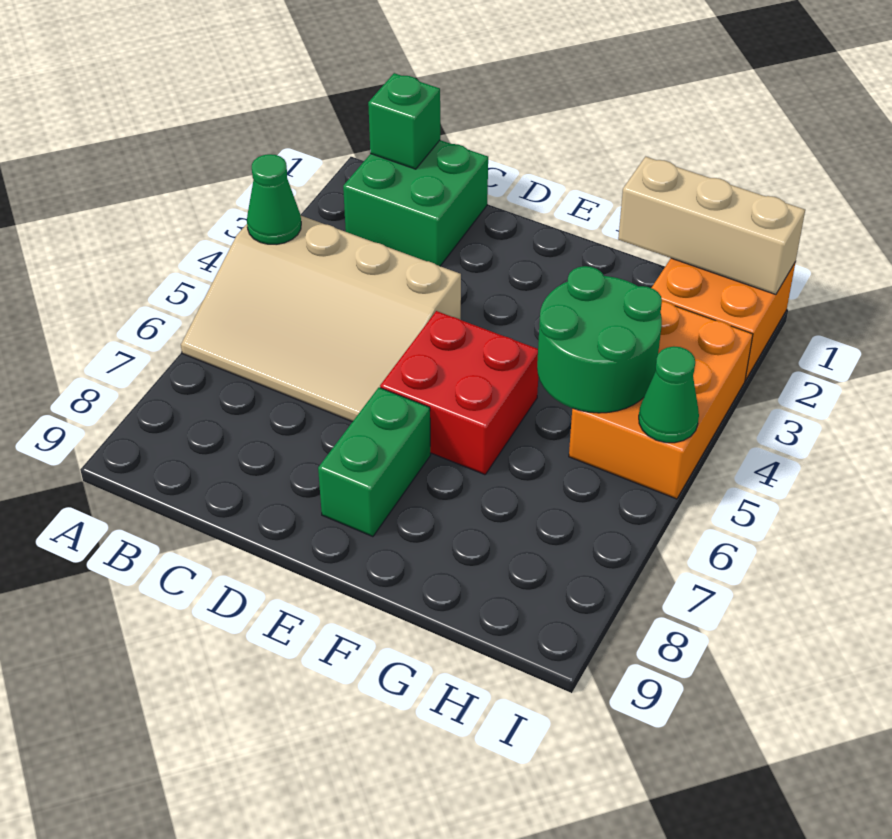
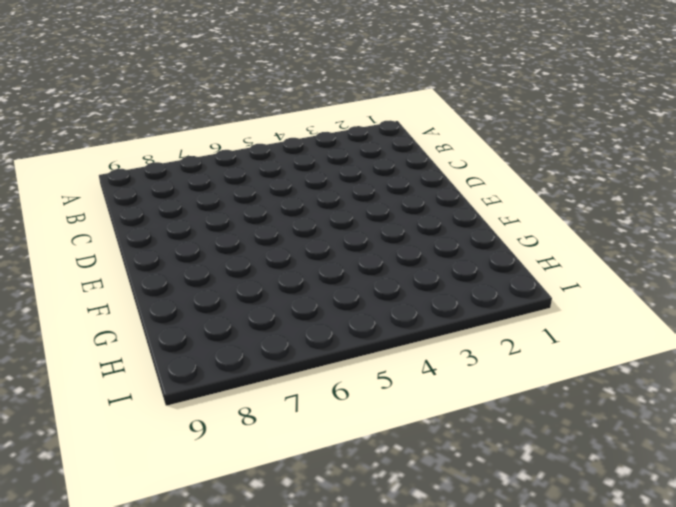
none -> tan slope A4:D6 level 1 top 4
none -> green brick B1:C2 level 1

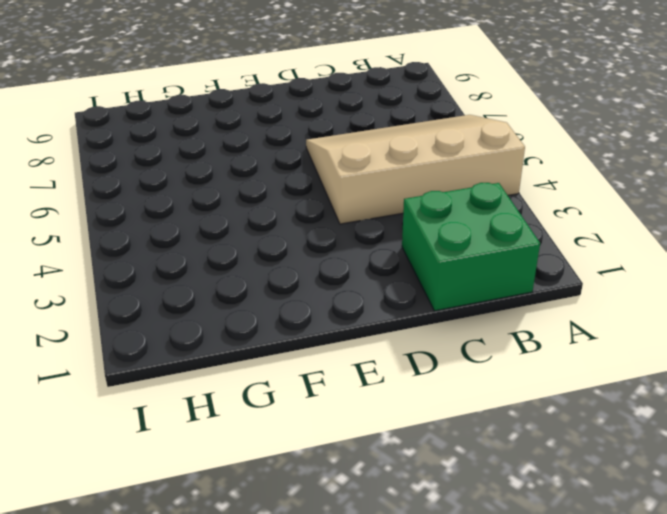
none -> red brick E5:F6 level 1
none -> green brick E7:E8 level 1

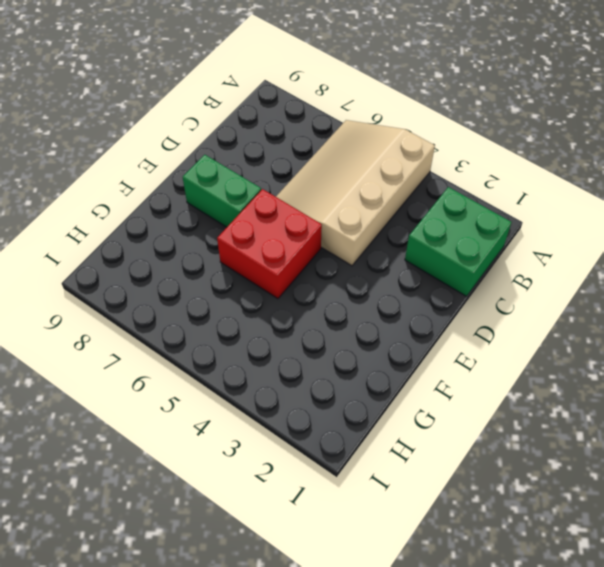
none -> orange brick H1:I2 level 1
none -> orange brick H3:I5 level 1

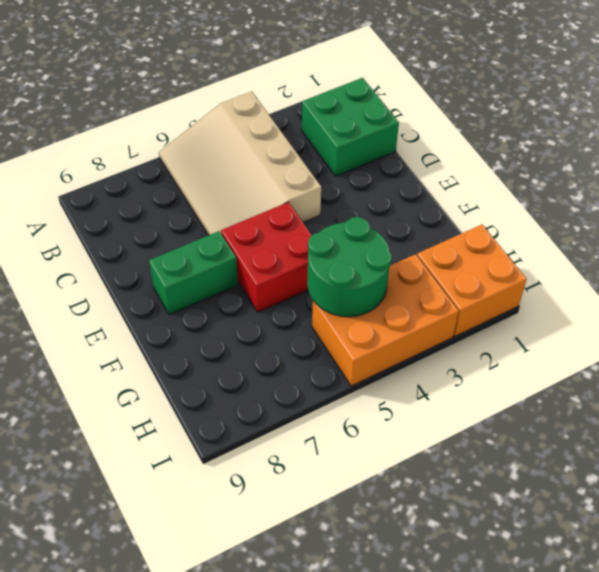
none -> green cone A4 level 2
none -> green brick B1 level 2

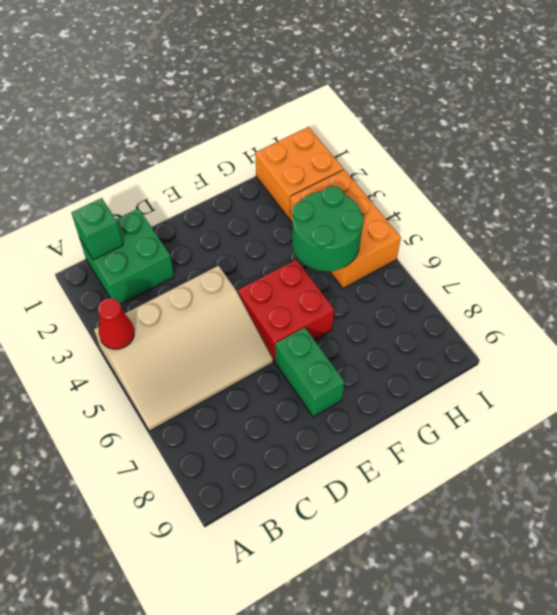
red cone A4 level 2 -> green cone A4 level 2
none -> tan brick G1:I1 level 2
none -> green cone I5 level 2

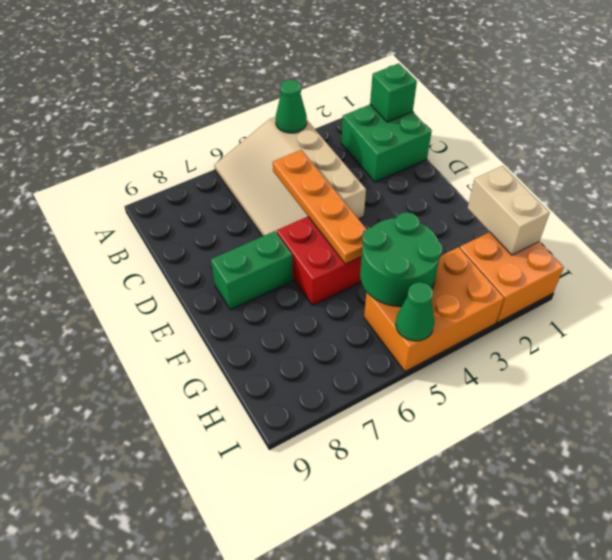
orange plate C5:F5 level 2 -> none
tan brick G1:H1 level 2 -> tan brick G1:I1 level 2

